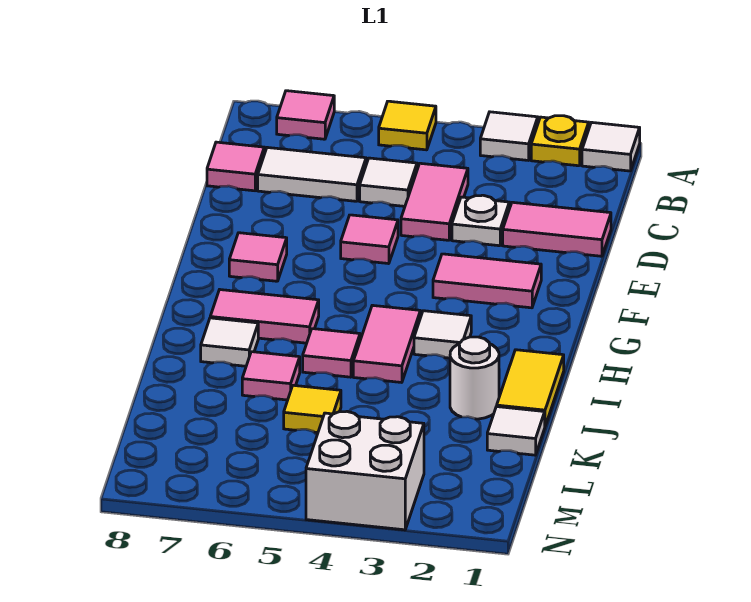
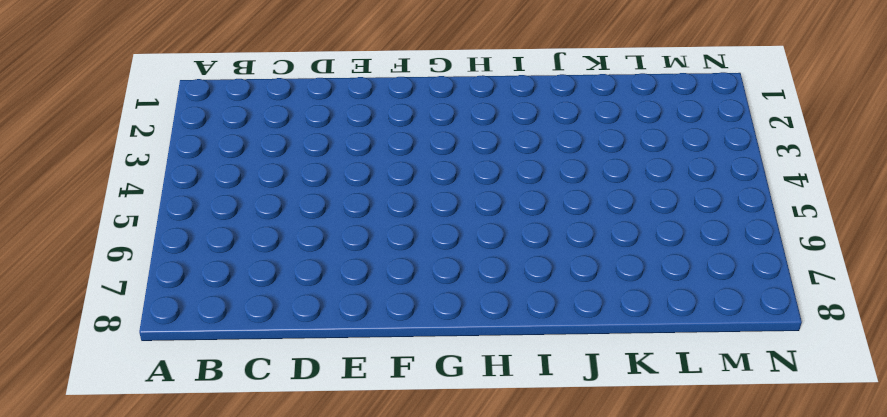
none -> white tile A1 level 1
none -> yellow plate A2 level 1
none -> white tile A3 level 1

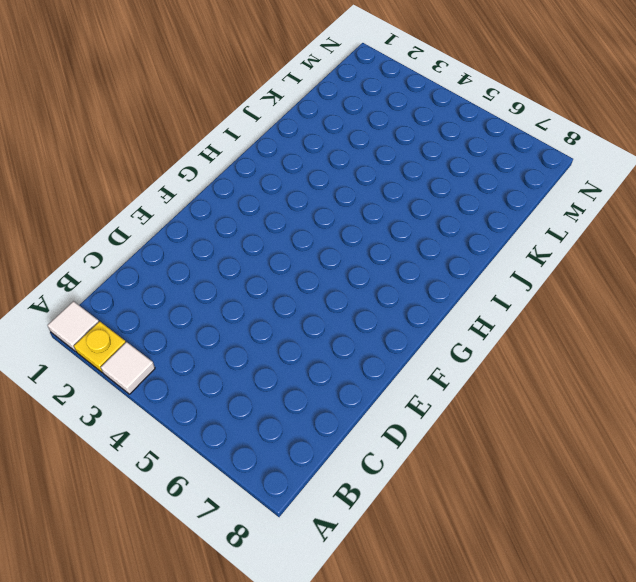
none -> yellow tile A5 level 1
none -> pink tile A7 level 1
none -> pink tile C4:D4 level 1

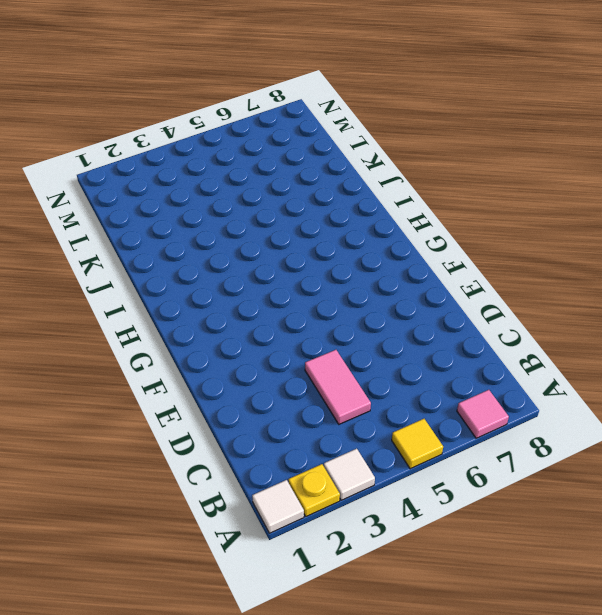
none -> white tile C5 level 1
none -> white tile C6:C7 level 1
none -> pink tile C8 level 1

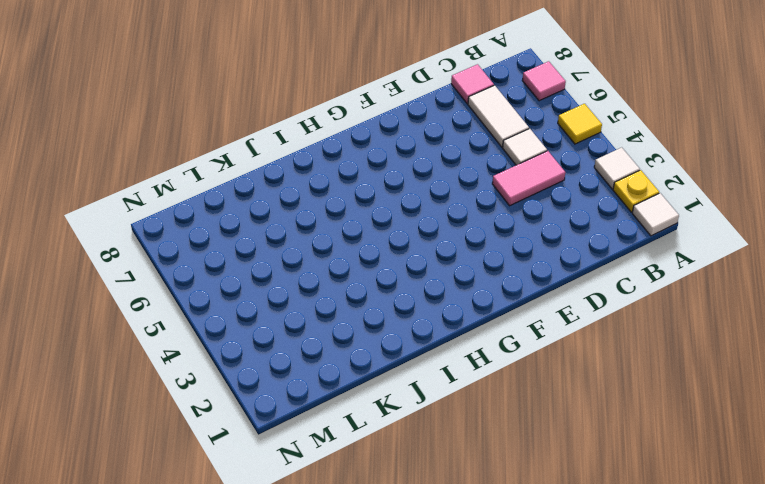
none -> pink tile D1:D2 level 1
none -> white plate D3 level 1
none -> pink tile E5 level 1

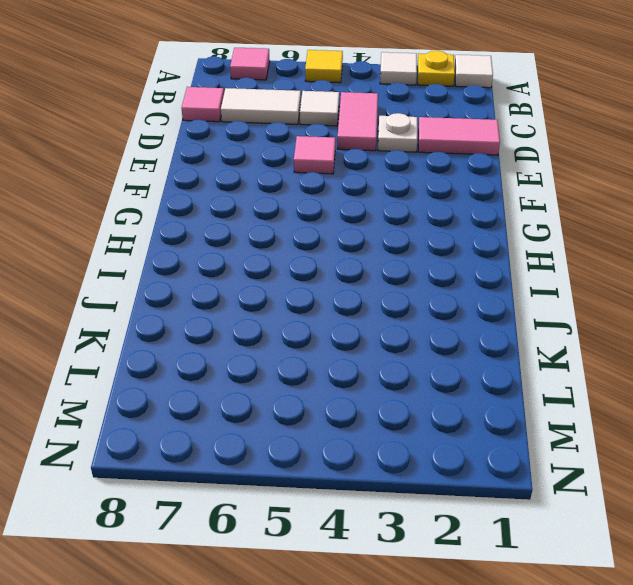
none -> pink tile F2:F3 level 1
none -> pink tile F7 level 1
none -> white tile H3 level 1

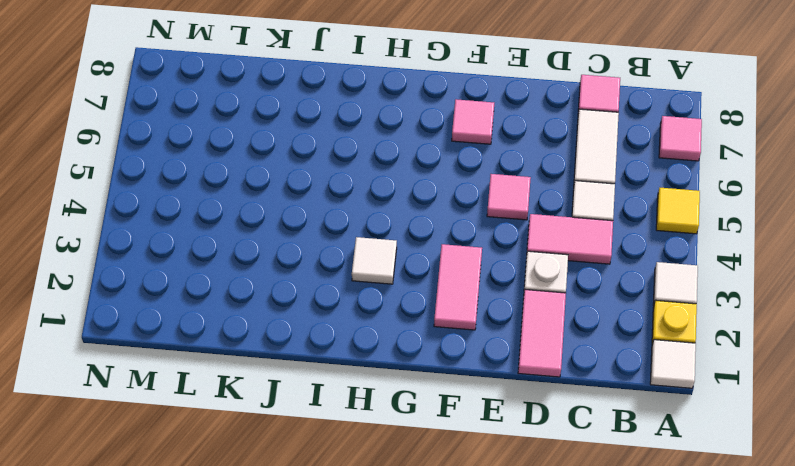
none -> pink tile H4:I4 level 1
none -> pink tile H6:H7 level 1
none -> yellow tile I1:J1 level 1

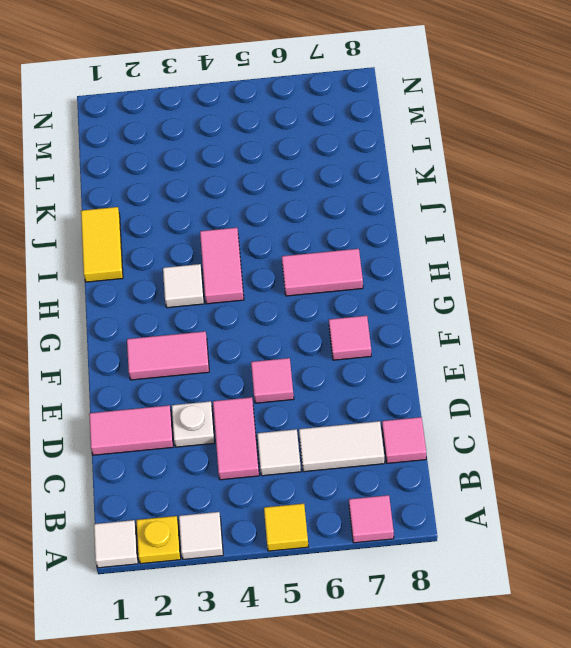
none -> pink tile I5 level 1
none -> white tile I7 level 1
none -> white round brick J2 level 1

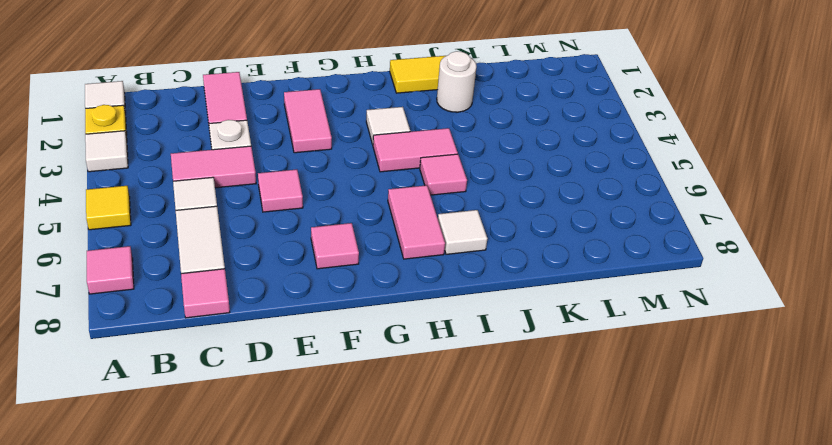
none -> pink tile J6 level 1
none -> white tile K1 level 1
none -> yellow tile K5 level 1

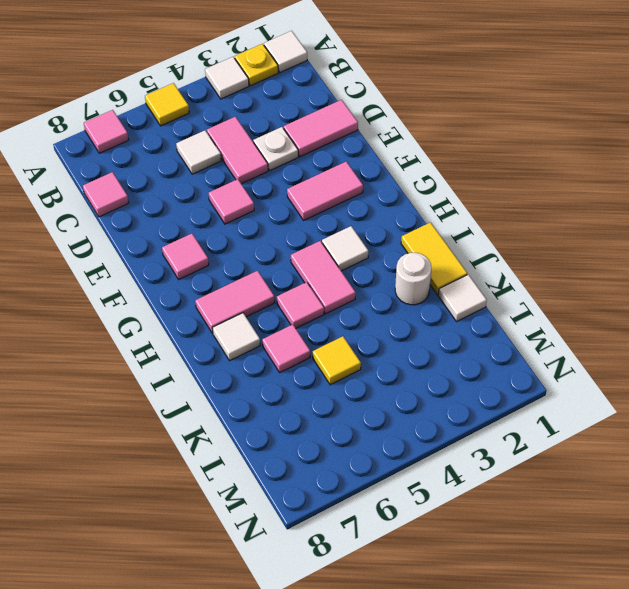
none -> white tile C6:C7 level 1
none -> white brick M3:N4 level 1

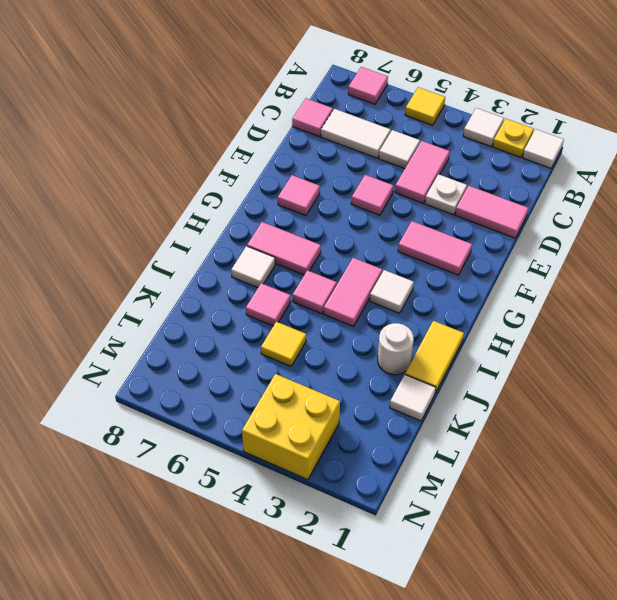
yellow brick M3:N4 level 1 -> white brick M3:N4 level 1

